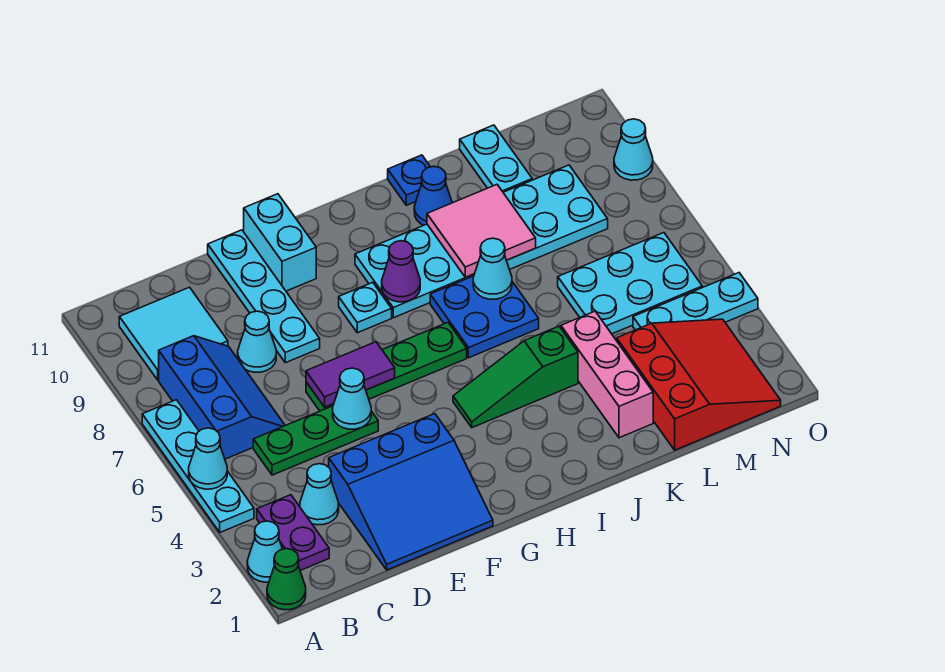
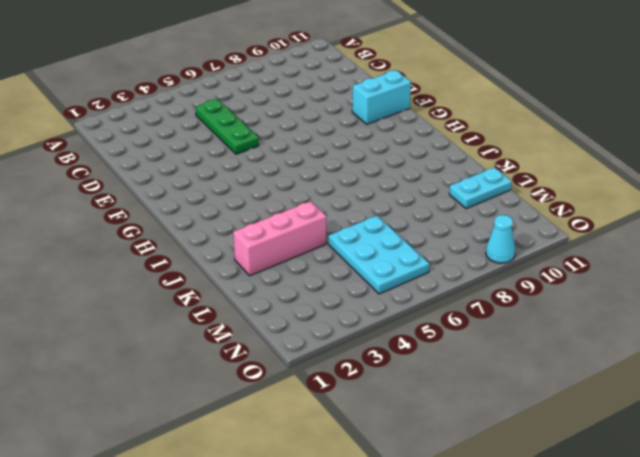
none -> green cone A1 level 1
none -> cyan cone A2 level 1
none -> cyan plate A4:A7 level 1
none -> purple plate B2:B3 level 1

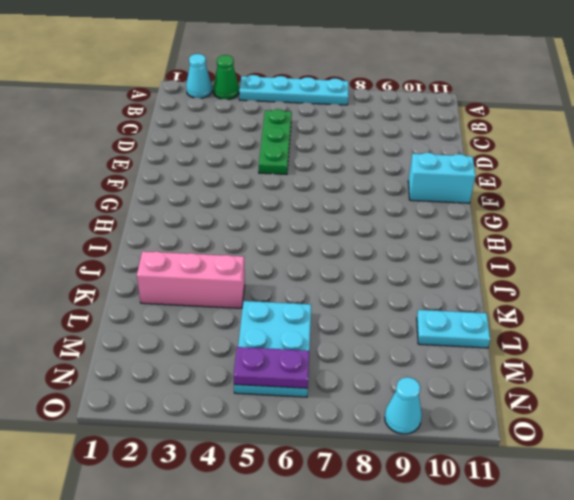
green cone A3 level 1 -> green cone A1 level 1
purple plate N5:N6 level 2 -> purple plate B2:B3 level 1
none -> blue slope B6:C8 level 1 top B
none -> cyan tile B9:C10 level 1
none -> cyan cone C3 level 1
none -> blue slope D1:F3 level 1 top 3

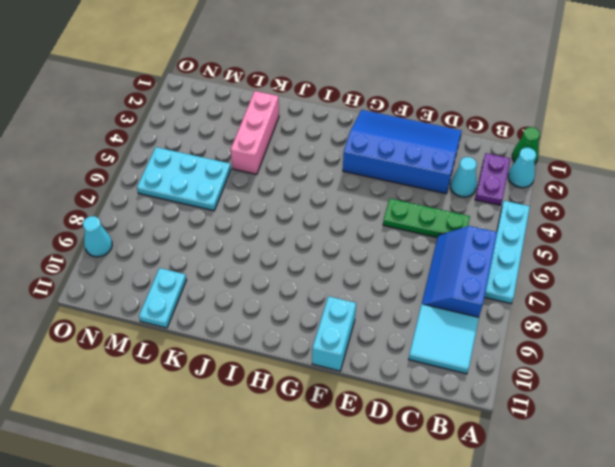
blue slope D1:G3 level 1 top 3 -> blue slope D1:F3 level 1 top 3
none -> cyan cone D8 level 1
none -> green plate E6:H6 level 1
none -> cyan plate E8:E11 level 1
none -> cyan plate G8 level 1

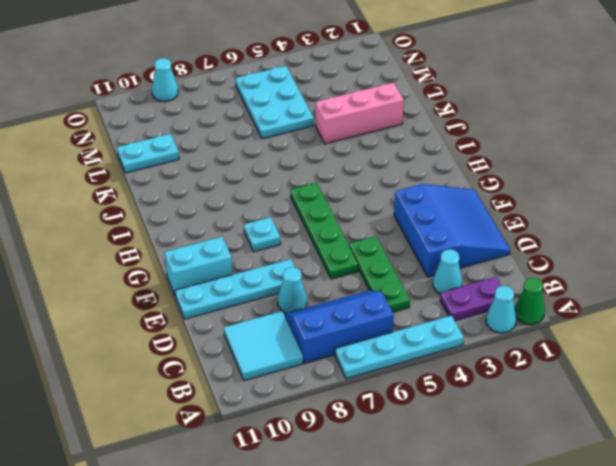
none -> green slope H4:J4 level 1 top J
none -> cyan plate H8:M9 level 1
none -> blue plate I6:J7 level 1
none -> blue cone J10 level 1

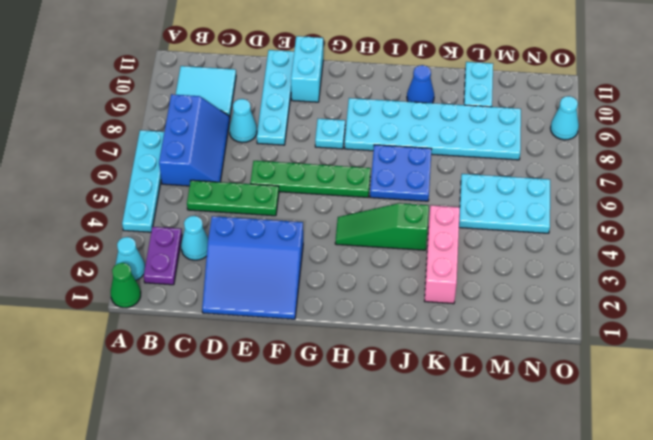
none -> blue plate J11 level 1
none -> red slope L1:N3 level 1 top L
none -> cyan plate M4:O4 level 1
none -> cyan cone A5 level 2

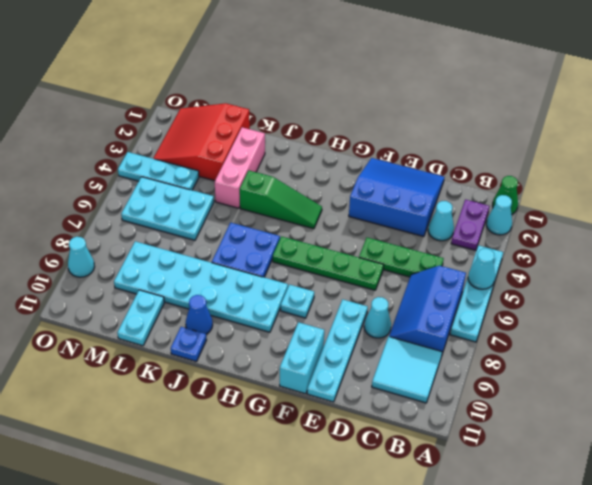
none -> cyan cone E5 level 2
none -> purple tile E6:F6 level 2
none -> purple cone H8 level 2
none -> cyan cone J7 level 2

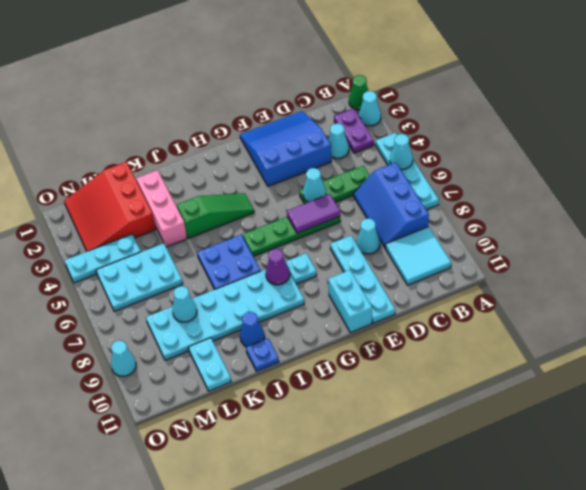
cyan cone L8 level 2 -> cyan cone J7 level 2
none -> pink tile J8:K9 level 2

